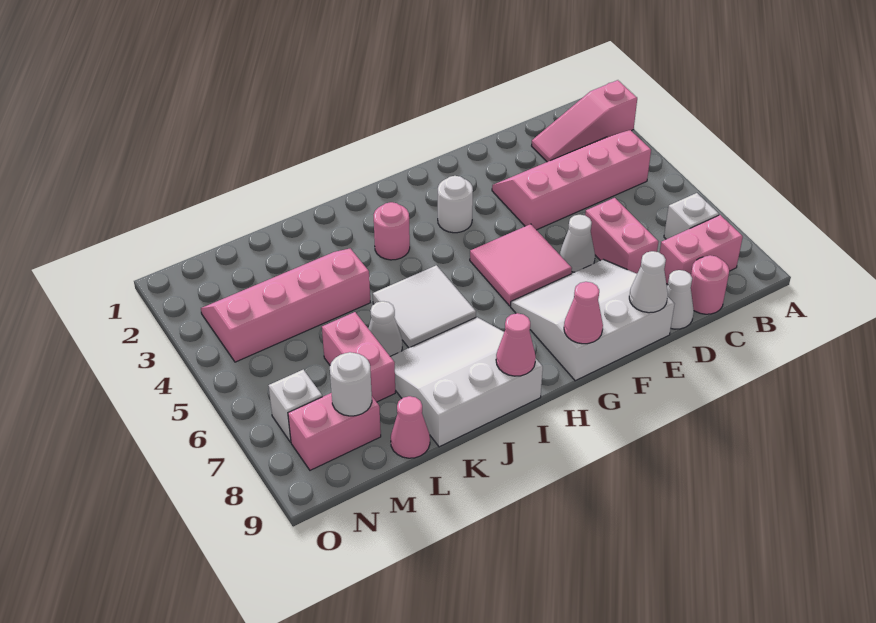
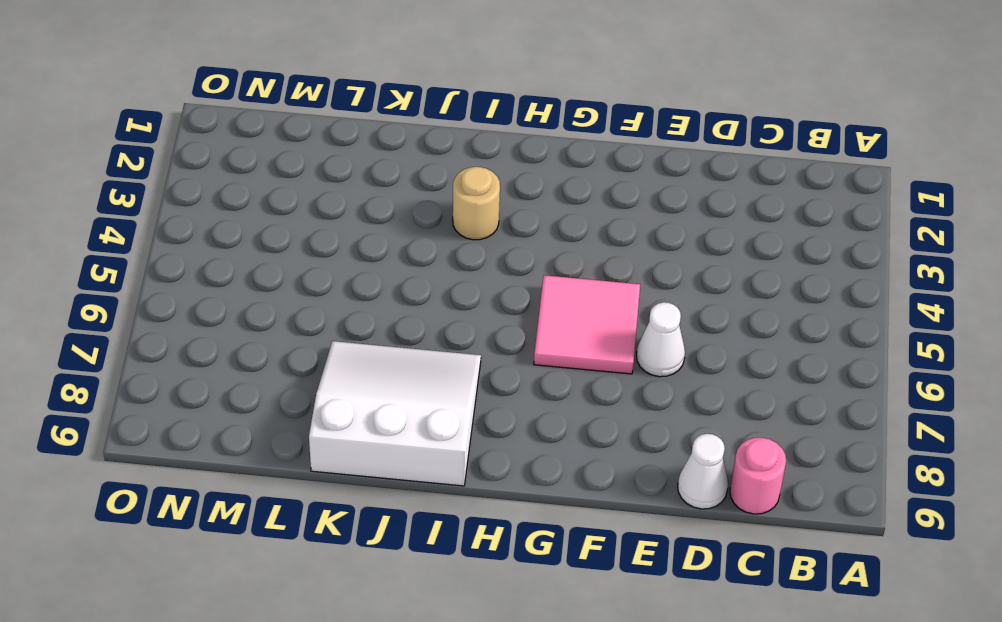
tan round brick I3 level 1 -> pink round brick I3 level 1
none -> pink slope A2:C2 level 1 top A
none -> pink slope B3:E4 level 1 top 4
none -> white brick B7 level 1

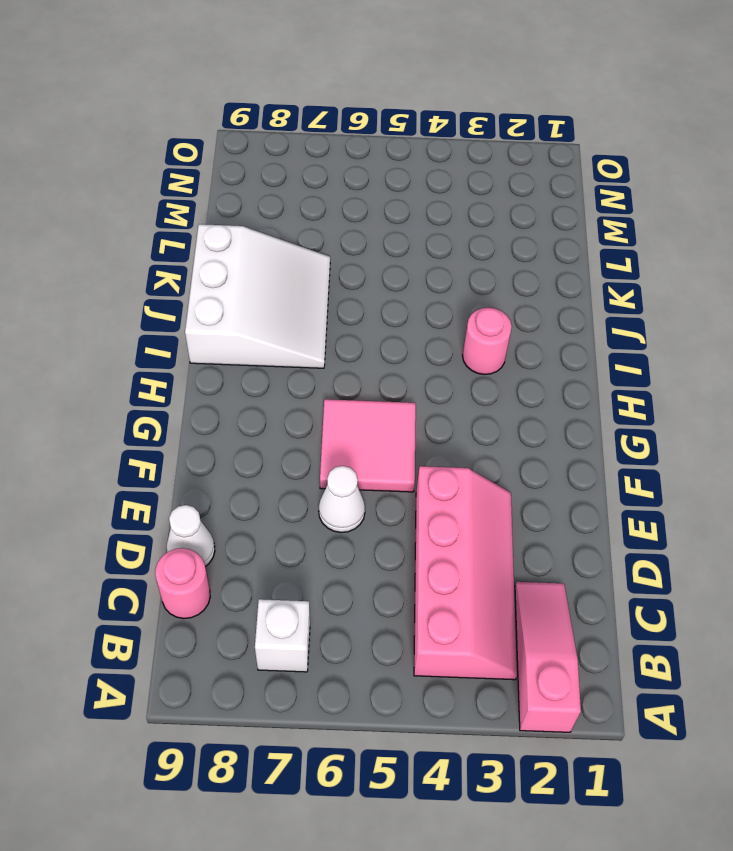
none -> pink brick B8:C8 level 1
none -> pink brick D6:D7 level 1
none -> white slope E7:G9 level 1 top 9

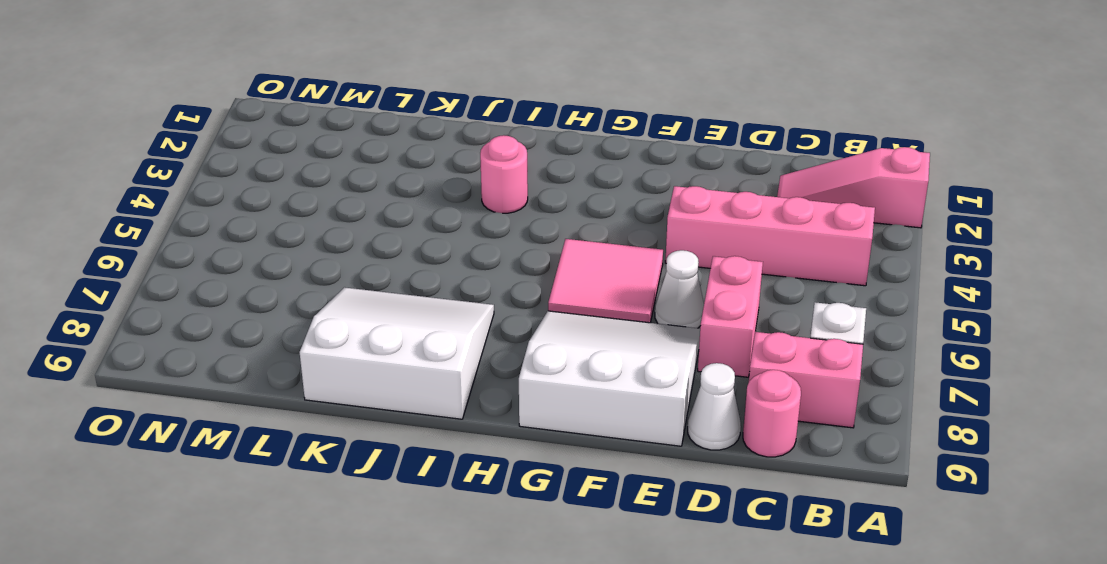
none -> white round brick G3 level 1
none -> white tile I5:J6 level 1
none -> pink slope K3:N4 level 1 top 4

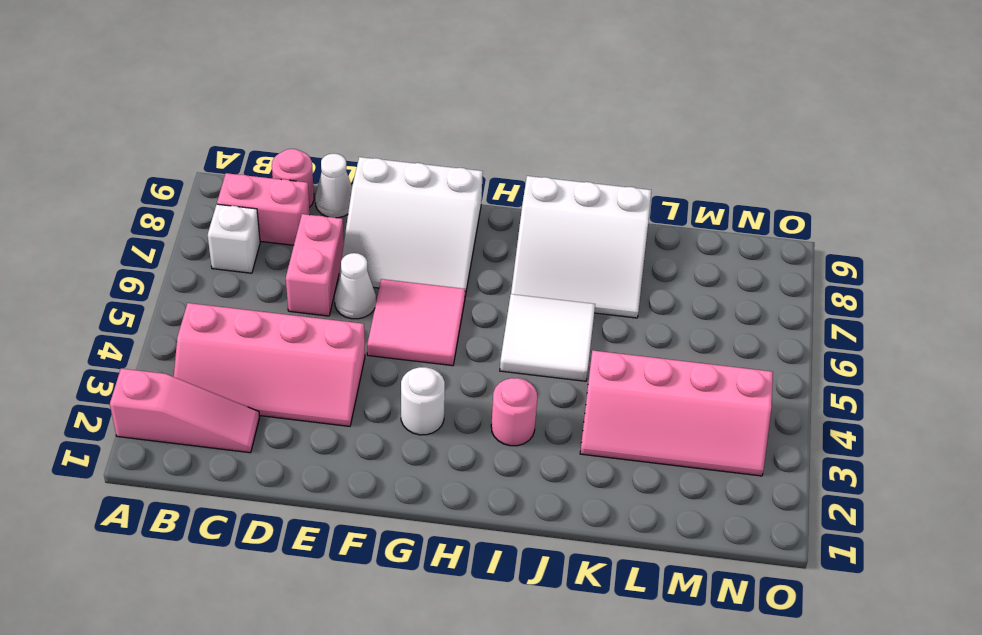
none -> white cone K6 level 1
none -> pink brick L6:L7 level 1
none -> pink cone L9 level 1

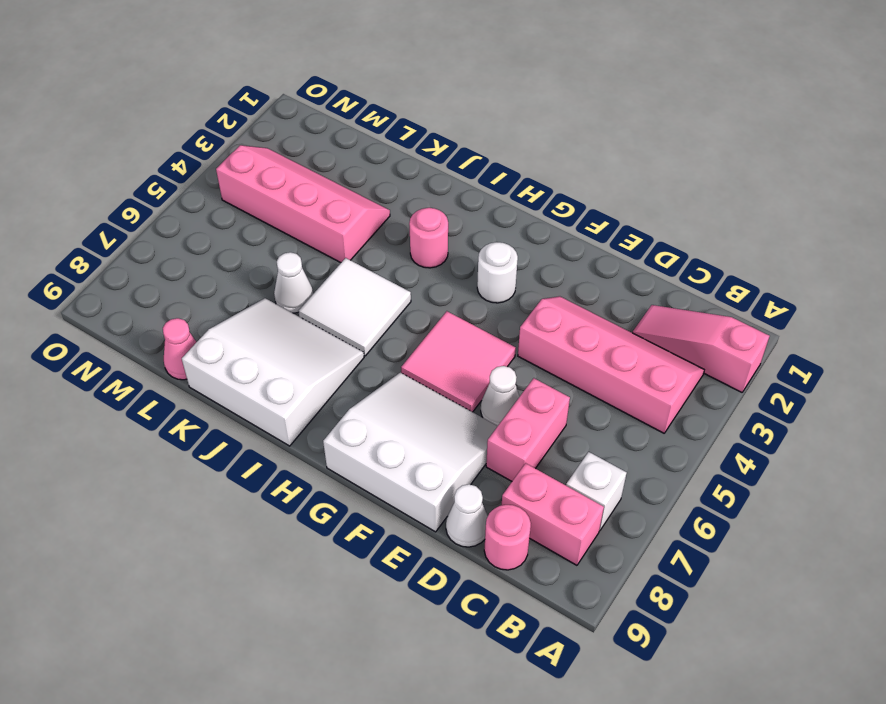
none -> pink brick L6:L7 level 1
none -> pink brick M8:N8 level 1
none -> white brick N7 level 1

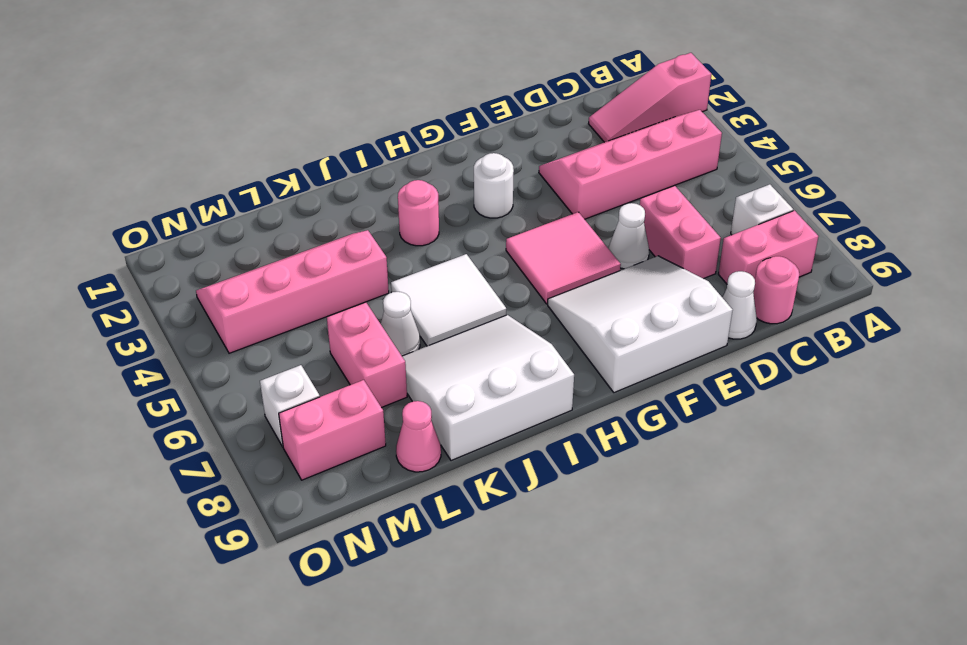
none -> white cone E9 level 2
none -> pink cone G9 level 2
none -> pink cone I9 level 2

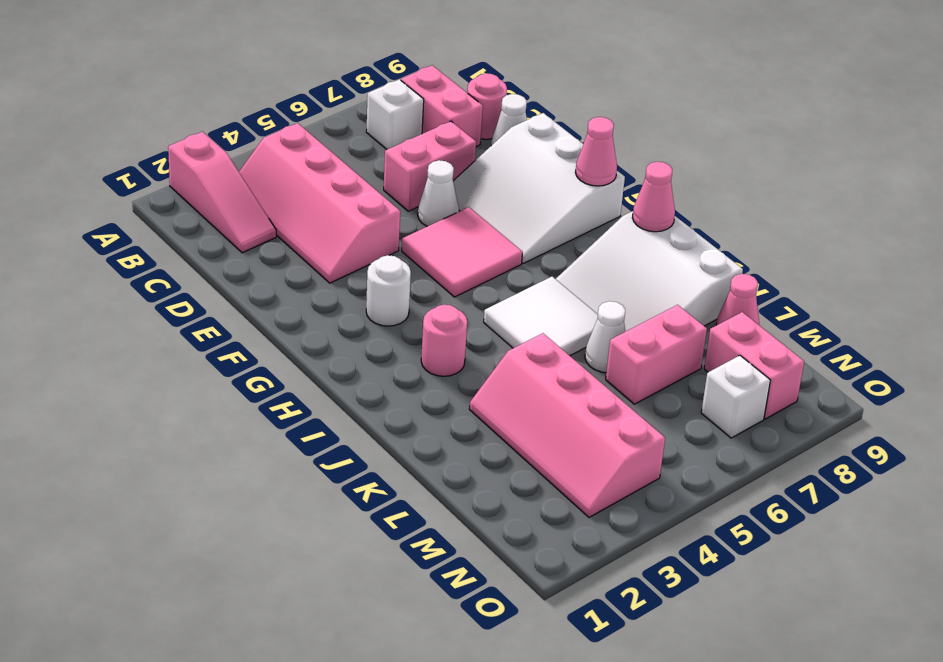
none -> white cone E9 level 2
none -> white round brick M8 level 2

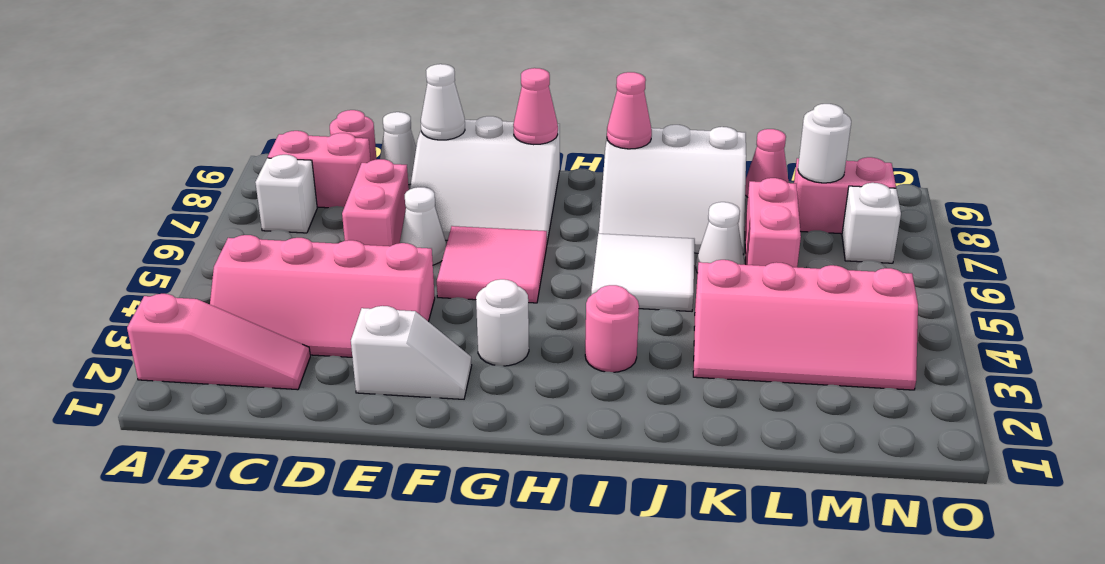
white slope E2:F2 level 1 top E -> none

